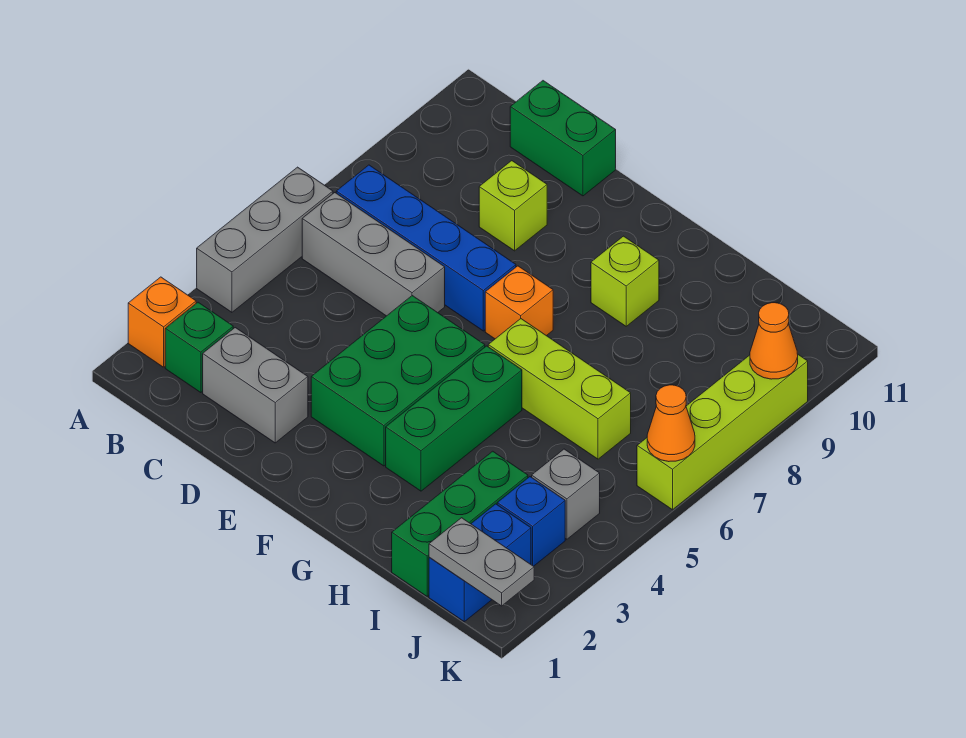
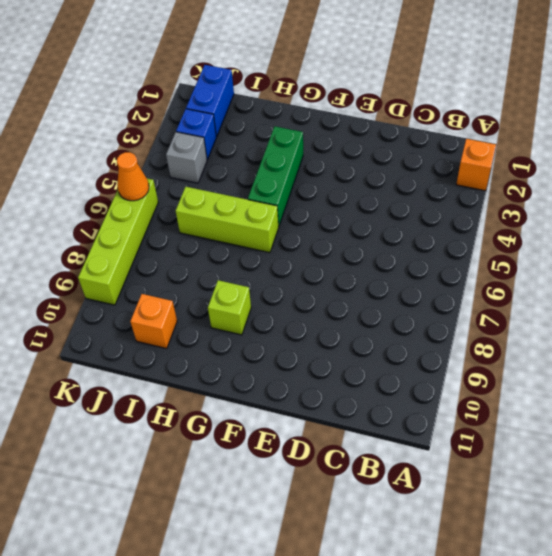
orange brick I10 level 1 -> orange brick F7 level 1
none -> grey brick A4:A6 level 1
none -> green brick B2 level 1
none -> grey brick B6:D6 level 1

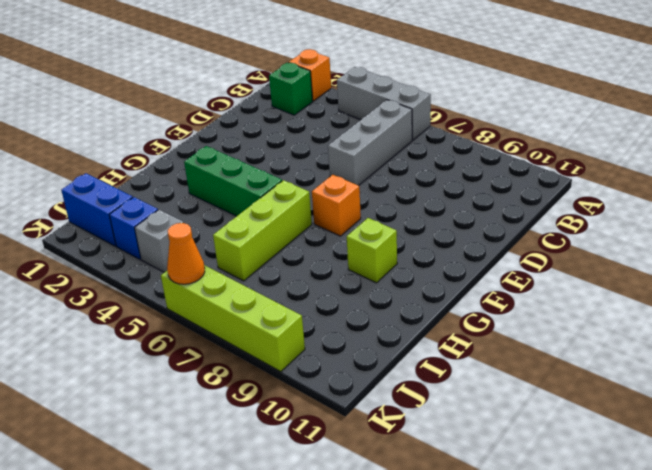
none -> blue brick B7:E7 level 1
none -> grey brick C2:D2 level 1
none -> green brick C11:D11 level 1

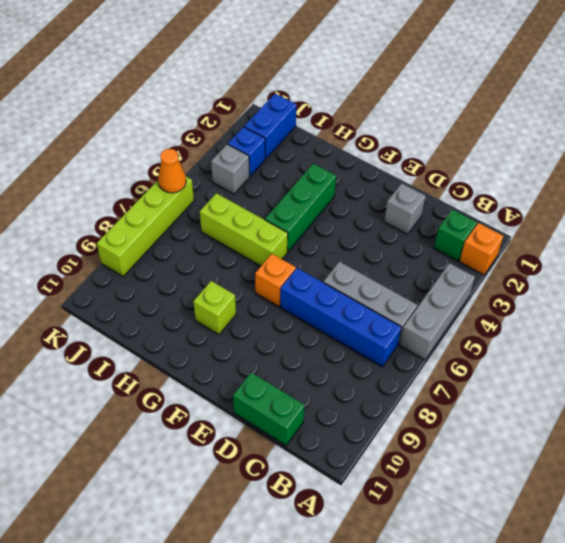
grey brick D2 level 1 -> grey brick C2:D2 level 1
none -> lime brick D9 level 1
none -> green brick E3:F5 level 1
none -> green brick I1:I3 level 1

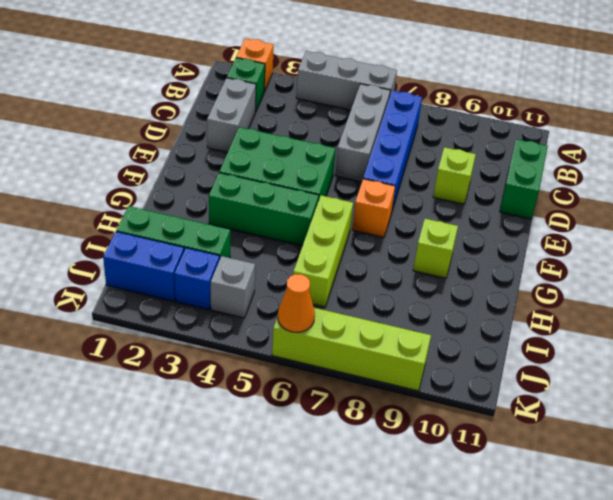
none -> grey plate J1:K1 level 2
none -> orange cone K9 level 2

